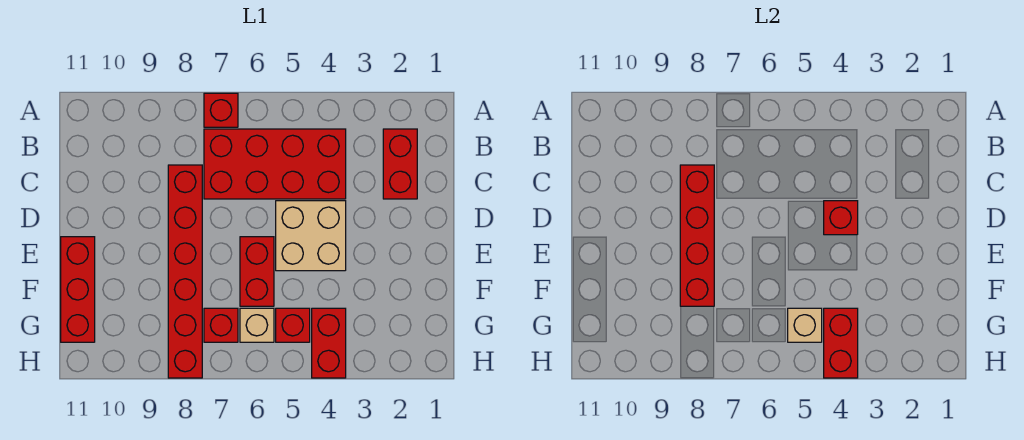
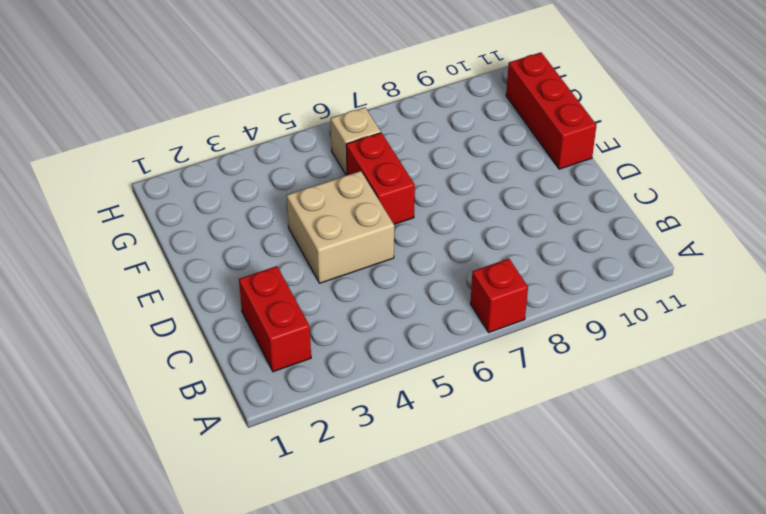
none -> red brick B4:C7 level 1
none -> red brick C8:H8 level 1
none -> red brick G4:H4 level 1

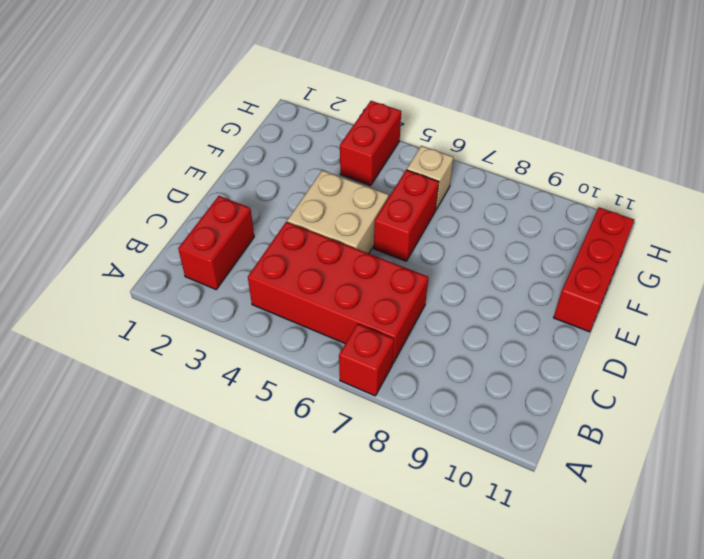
none -> red brick C8:H8 level 1
none -> red brick G5 level 1
none -> red brick G7 level 1

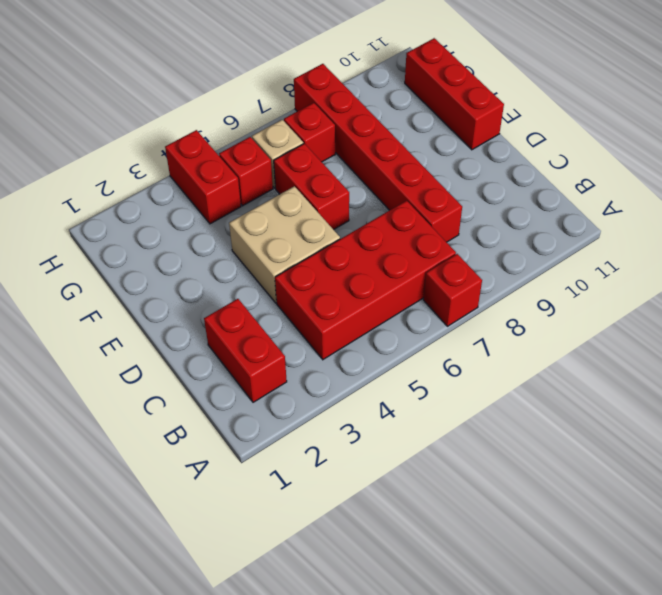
none -> red brick C8:F8 level 2
none -> red brick D4 level 2
none -> red brick G4:H4 level 2

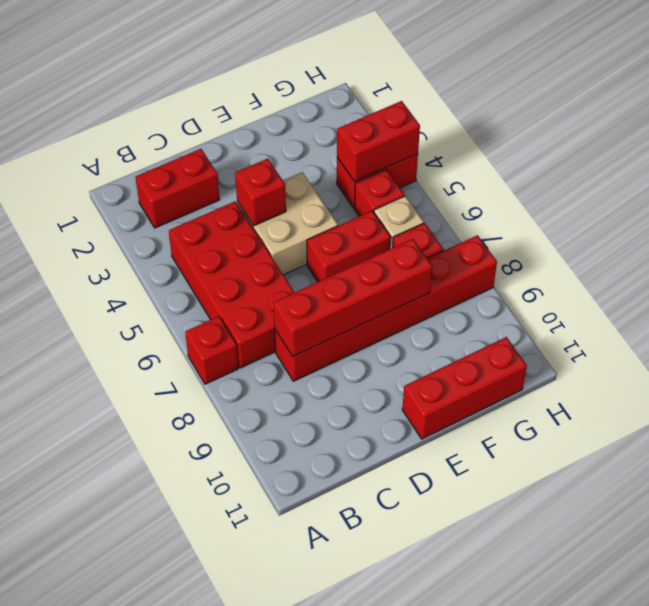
none -> tan brick G5 level 2

